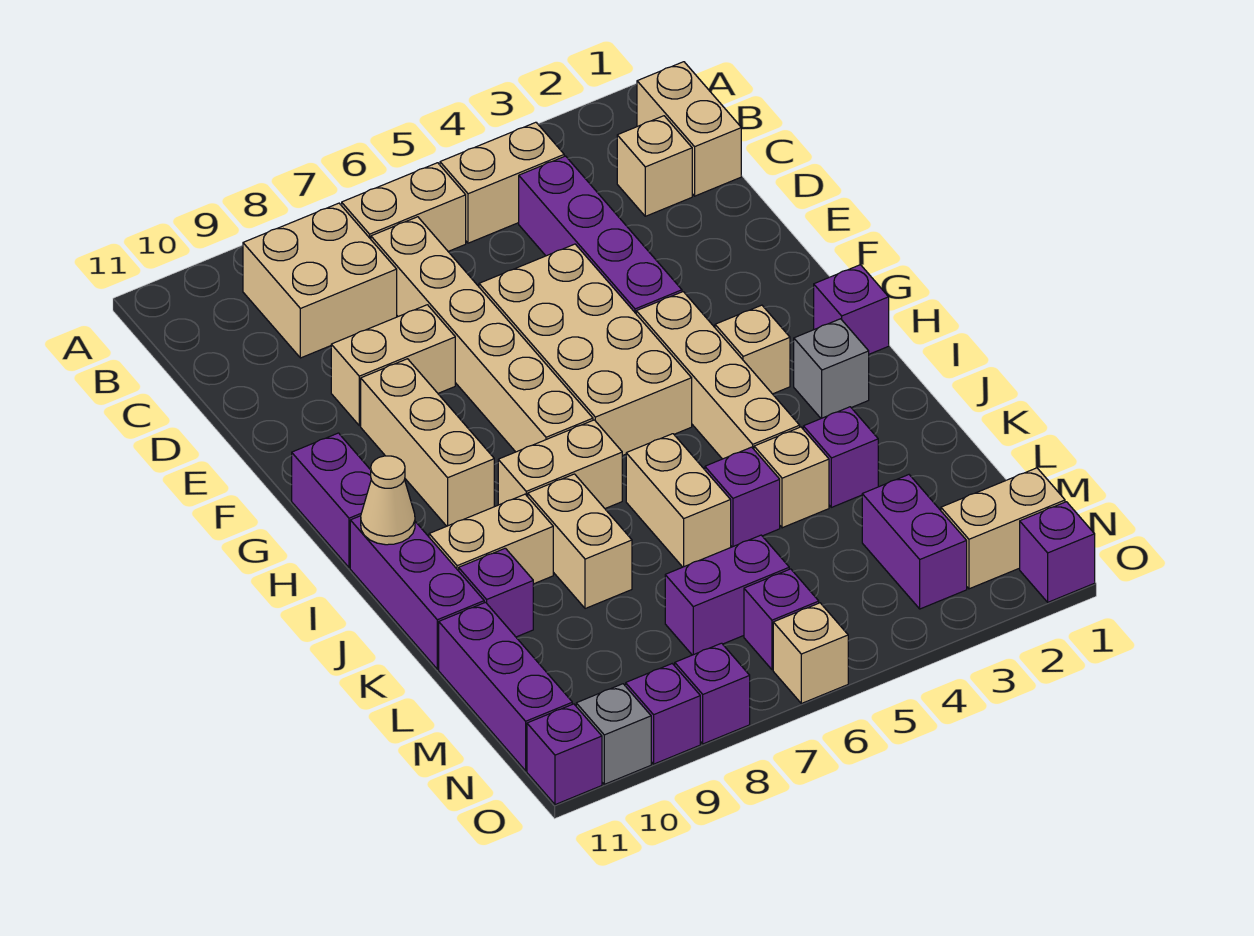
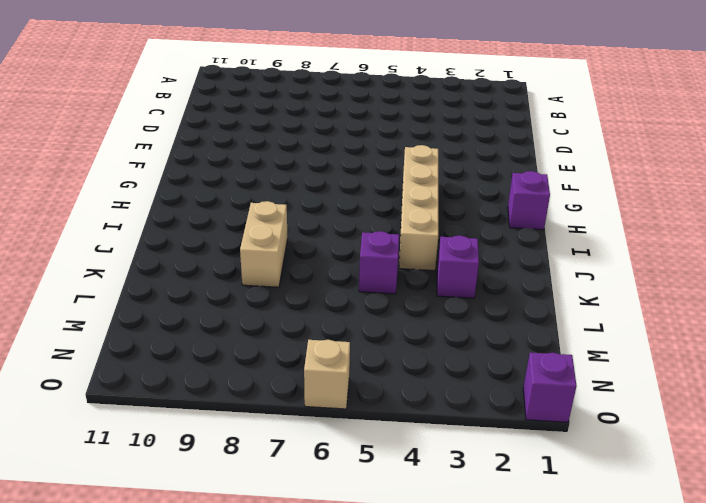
none -> tan brick B1:C1 level 1
none -> tan brick B4:B5 level 1
none -> tan brick B6:B7 level 1
none -> tan brick B8:C9 level 1

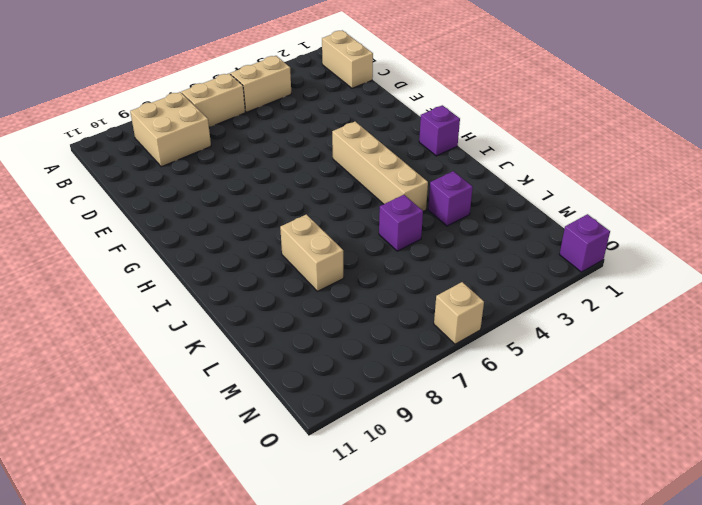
none -> tan brick C2 level 1
none -> purple brick C4:F4 level 1
none -> tan brick C7:H7 level 1
none -> tan brick E5:H6 level 1

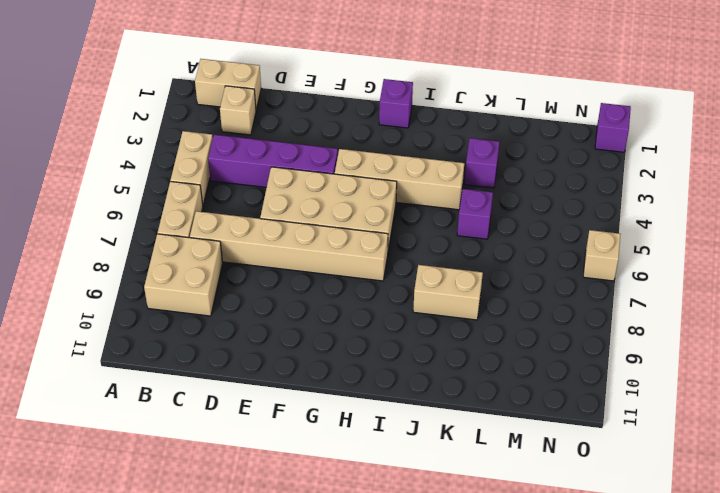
none -> tan brick E8:E9 level 1
none -> tan brick F9:H9 level 1
none -> purple brick G11:H11 level 1
none -> tan brick H3 level 1

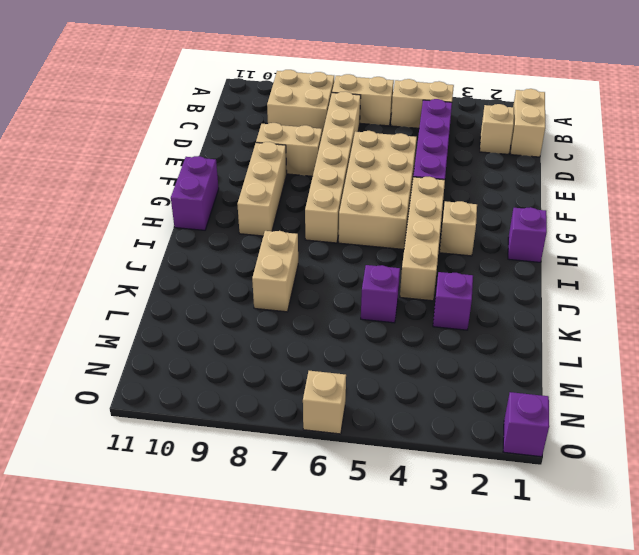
none -> grey brick I2 level 1
none -> tan brick I7:I8 level 1
none -> purple brick I11:K11 level 1
none -> tan brick J6:K6 level 1

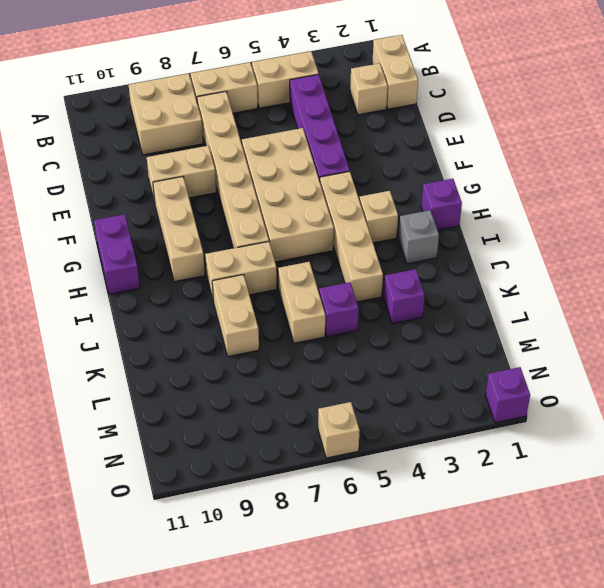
none -> purple brick I11:K11 level 1
none -> tan brick J9:J10 level 1
none -> tan brick K4 level 1
none -> purple brick K10 level 1

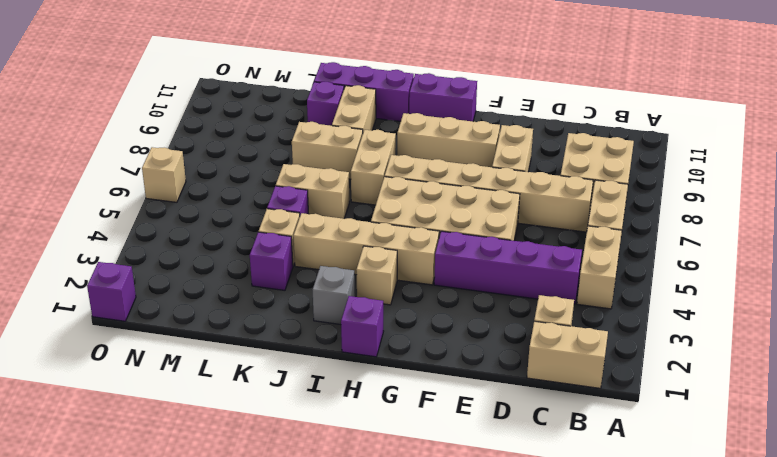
none -> purple brick L11:N11 level 1
none -> purple brick M3:N3 level 1
none -> purple brick M6:M7 level 1
none -> tan brick N1:N2 level 1

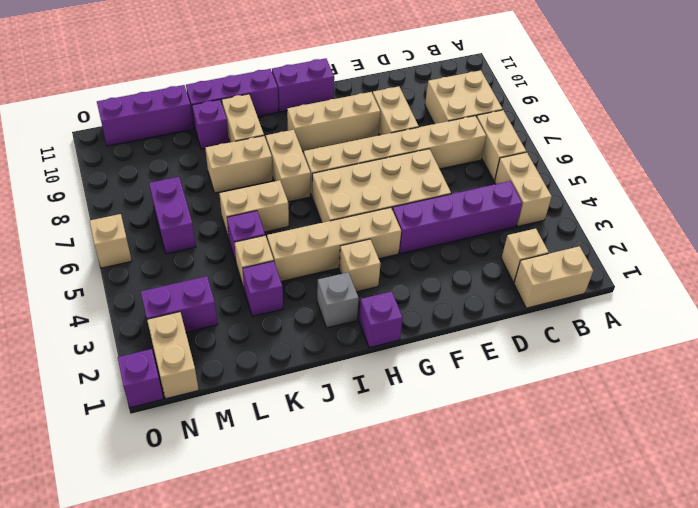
none -> purple brick N6 level 1
none -> purple brick O8 level 1
none -> purple brick O9 level 1
none -> grey brick O10 level 1

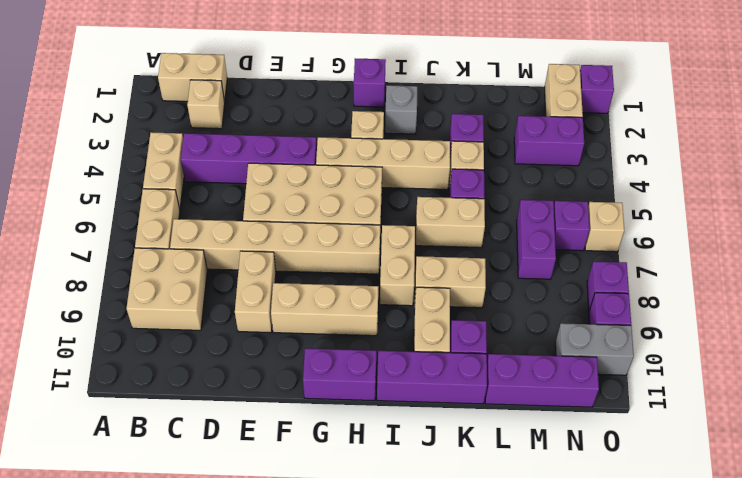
grey brick N10:O10 level 1 -> grey brick O10 level 1
none -> purple brick O11 level 1
none -> tan cone I11 level 2

